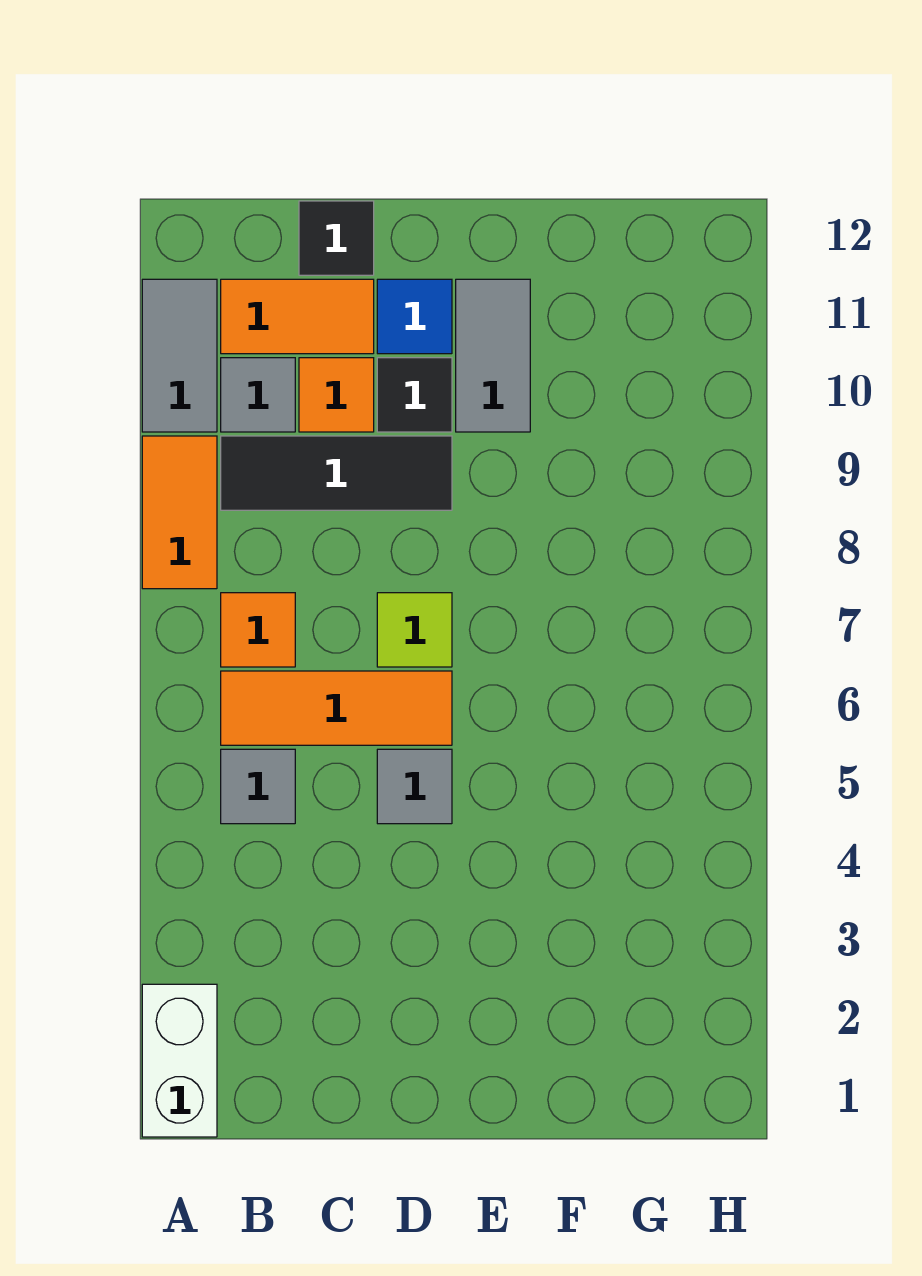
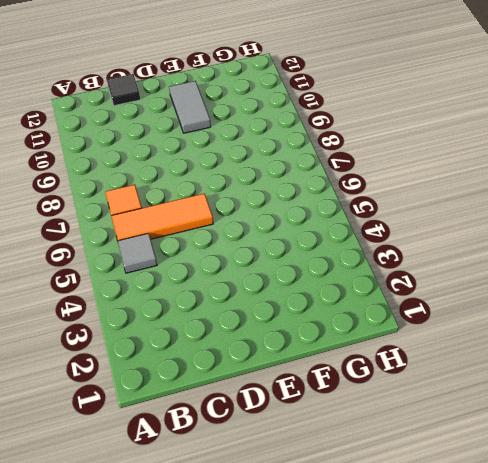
none -> white brick A1:A2 level 1
none -> orange tile A8:A9 level 1
none -> grey tile A10:A11 level 1

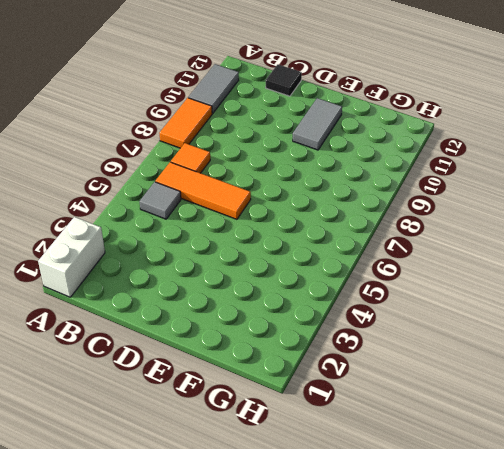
none -> black tile B9:D9 level 1
none -> grey tile B10 level 1
none -> orange tile B11:C11 level 1

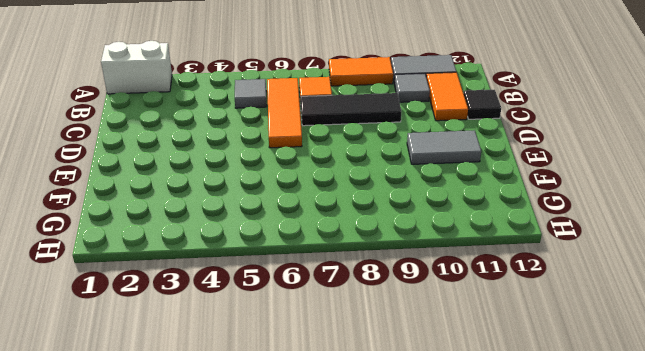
black tile C7:C9 level 1 -> black tile B9:D9 level 1
none -> orange tile C10 level 1
none -> grey tile D5 level 1
none -> lime tile D7 level 1

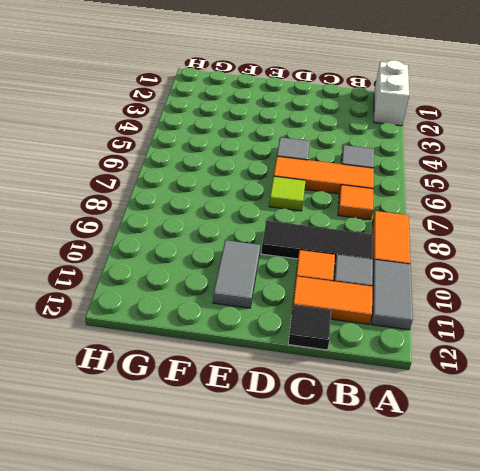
none -> black tile D10 level 1
none -> blue tile D11 level 1

